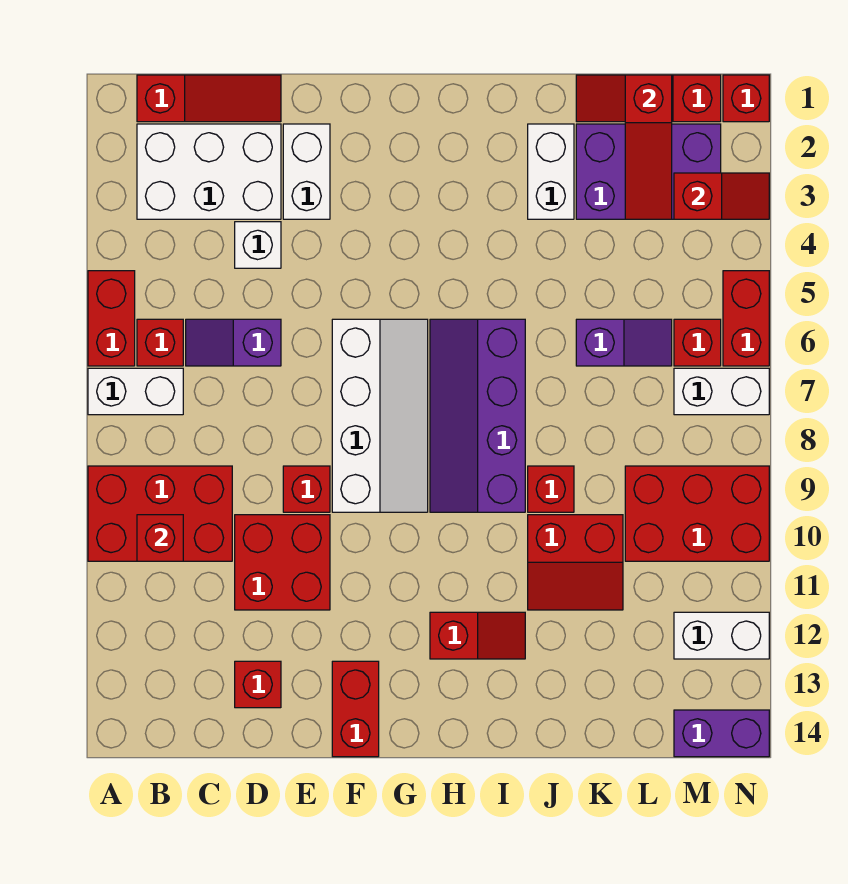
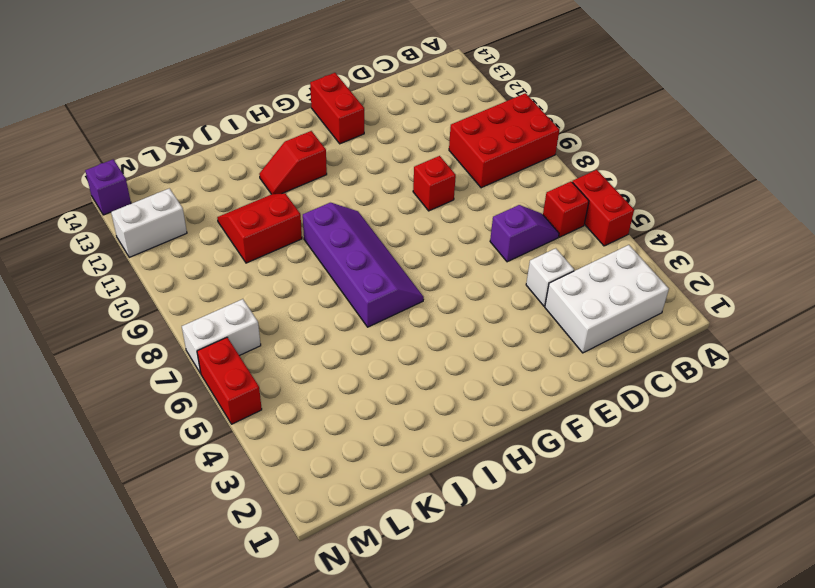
purple brick N14 level 1 -> purple brick M14:N14 level 1
none -> white brick A7:B7 level 1
none -> red slope B1:D1 level 1 top B
none -> red brick D10:E11 level 1
none -> red brick D13 level 1

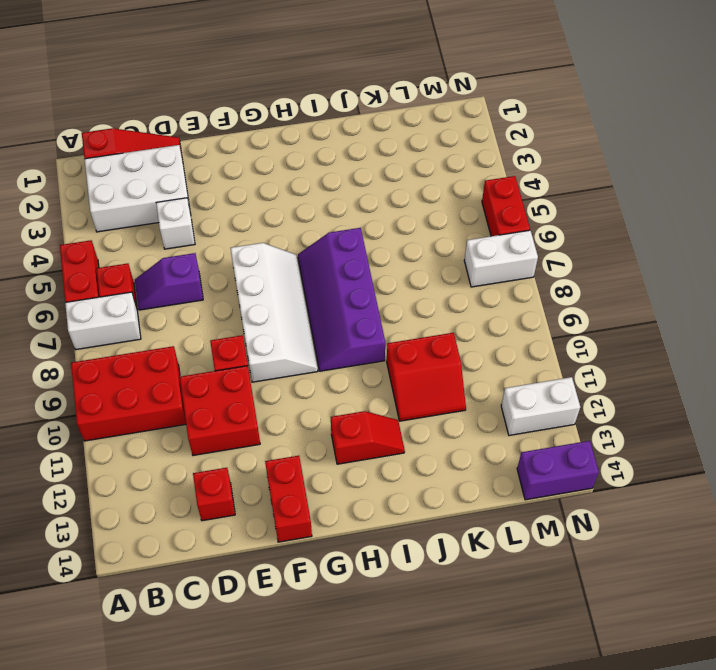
none -> white brick E2:E3 level 1
none -> white brick J2:J3 level 1
none -> red brick J9 level 1
none -> red slope K1:M1 level 1 top M

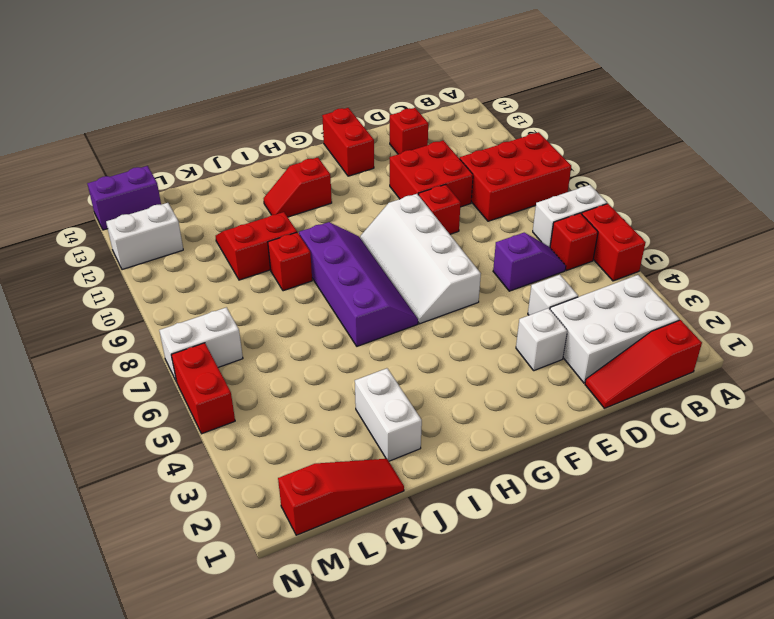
white brick E3 level 1 -> white brick E2:E3 level 1
none -> purple brick K2:M3 level 1
none -> purple slope K6:L6 level 1 top K
none -> red brick L9:N10 level 1
none -> red brick M6 level 1

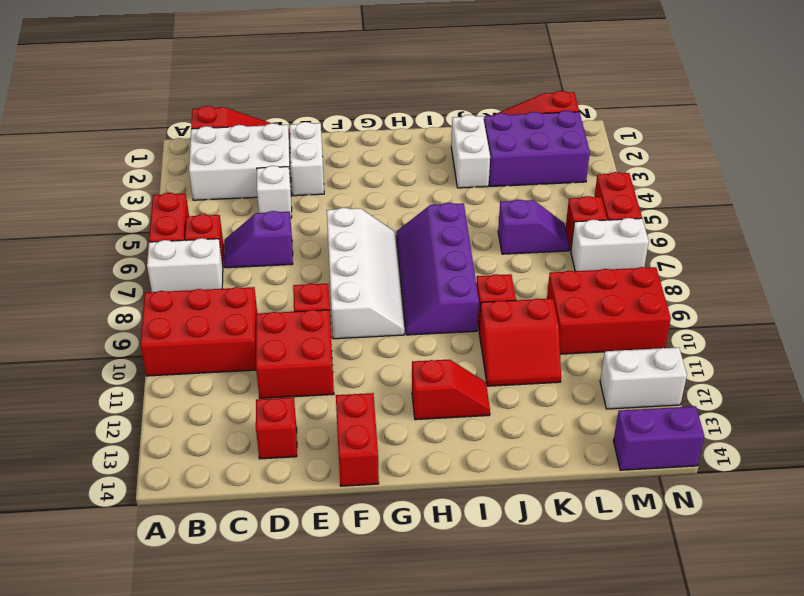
none -> red brick N1 level 1
none -> red brick B10 level 2
none -> red slope L1:L3 level 2 top 1
none -> red slope M3:N3 level 2 top M

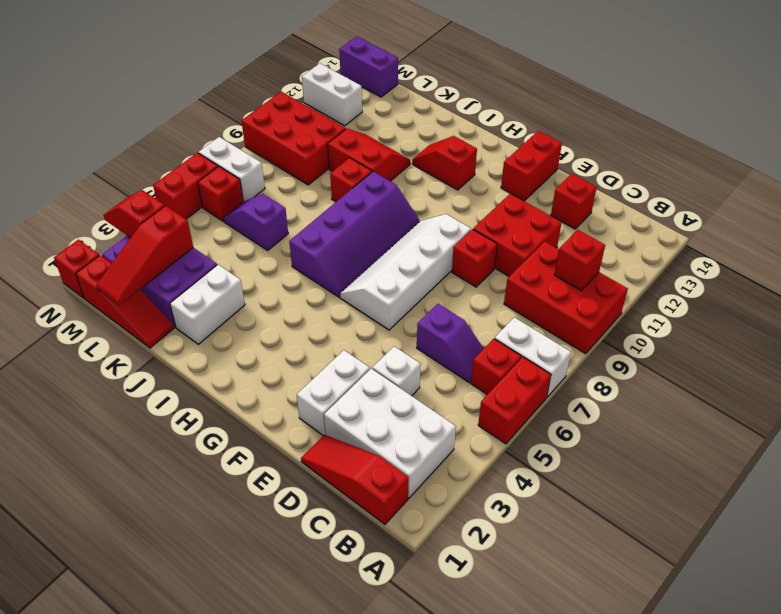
red slope L1:L3 level 2 top 3 -> red slope L1:L3 level 2 top 1

